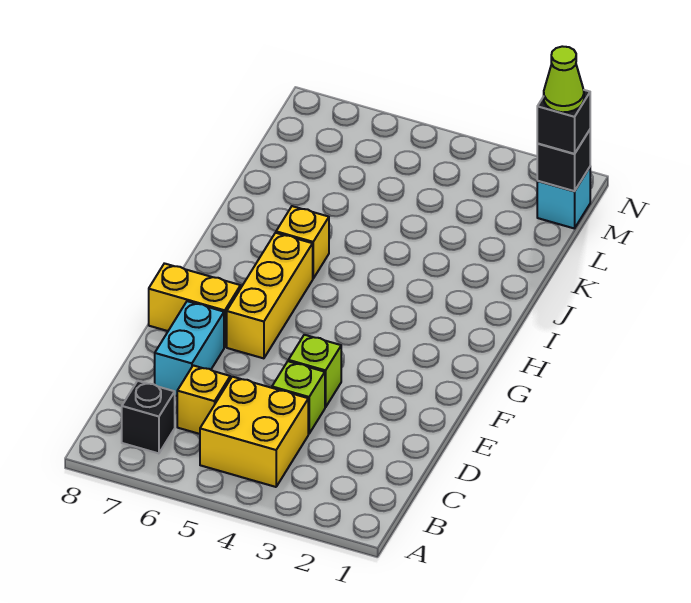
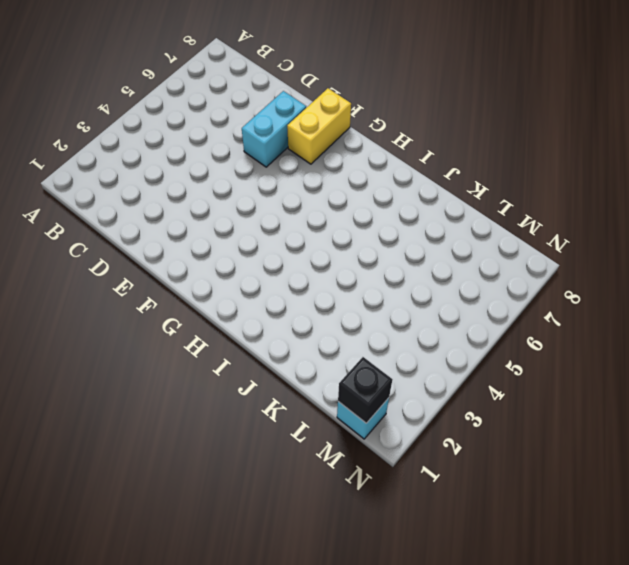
cyan brick E6:E7 level 1 -> cyan brick D7:E7 level 1
none -> yellow brick B4:C5 level 1
none -> black brick B7 level 1
none -> yellow brick C6 level 1

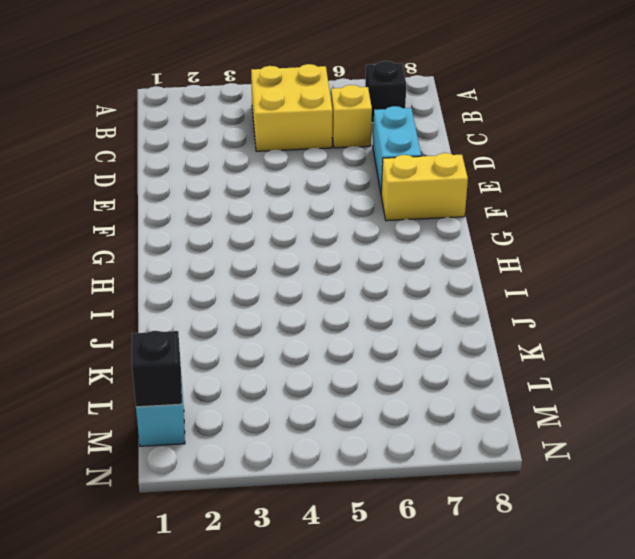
none -> lime brick D4 level 1
none -> lime brick E4 level 1
none -> yellow brick F6:H6 level 1

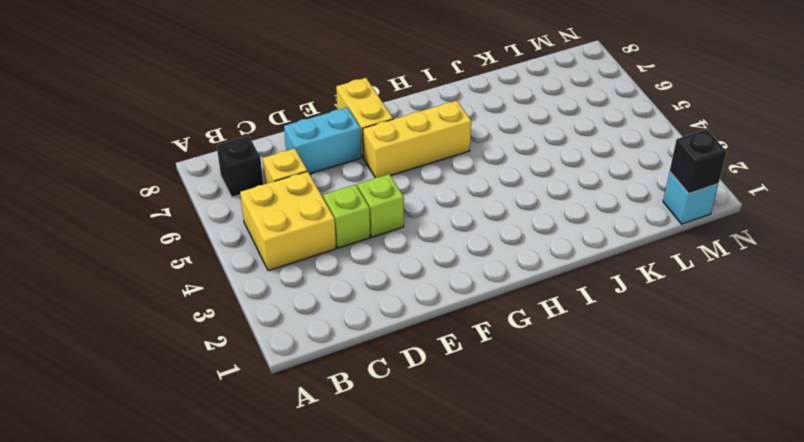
none -> yellow brick I6 level 1
none -> black brick M1 level 3
none -> lime cone M1 level 4

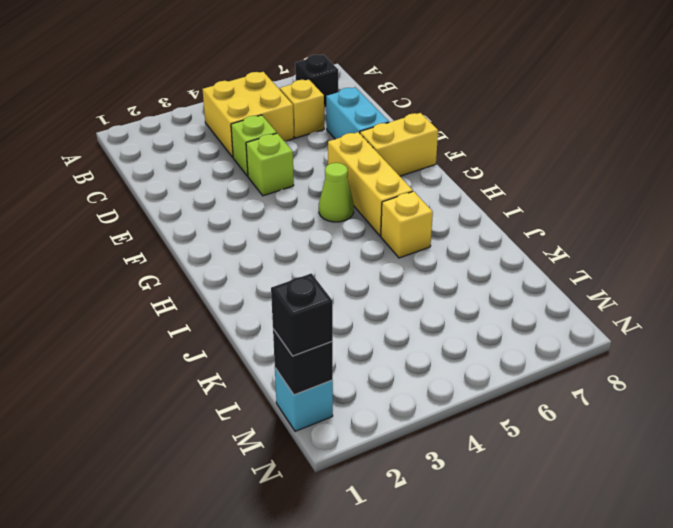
lime cone G5 level 1 -> lime cone M1 level 4

